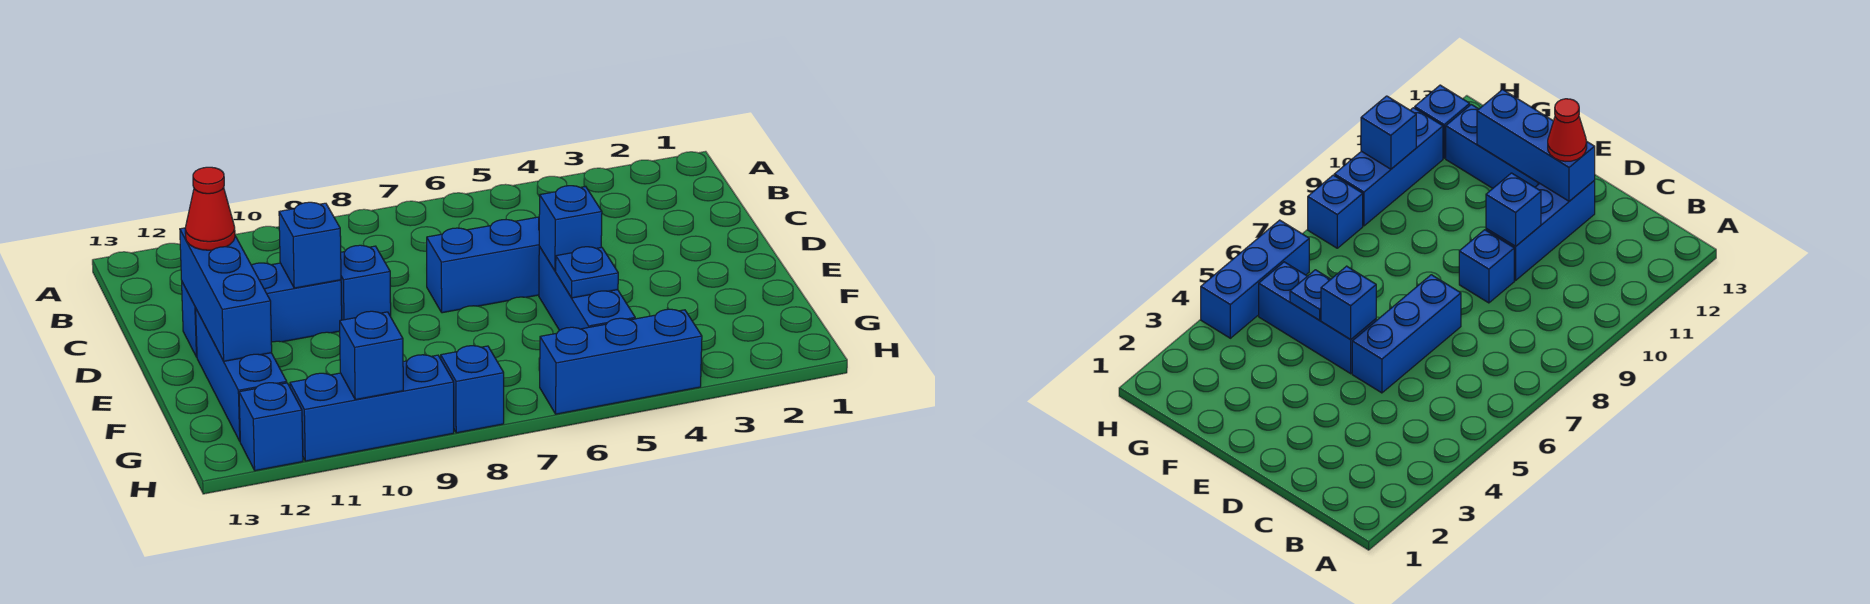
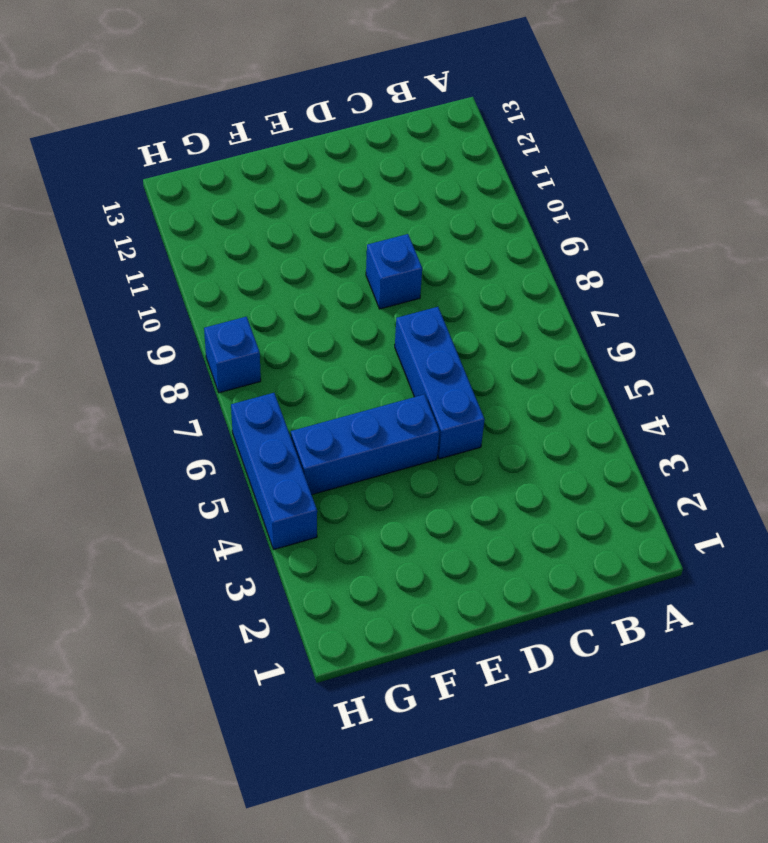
none -> blue brick D10:D12 level 1
none -> blue brick E12:G12 level 1
none -> blue brick H9:H11 level 1

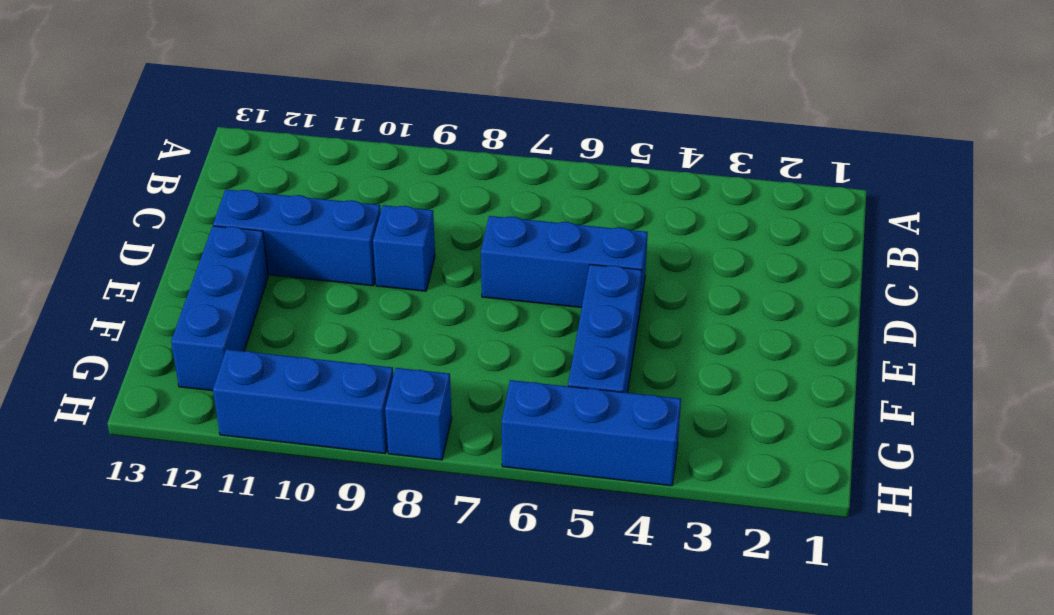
none -> blue brick H12 level 1
none -> blue brick D10 level 2
none -> blue brick D12:F12 level 2

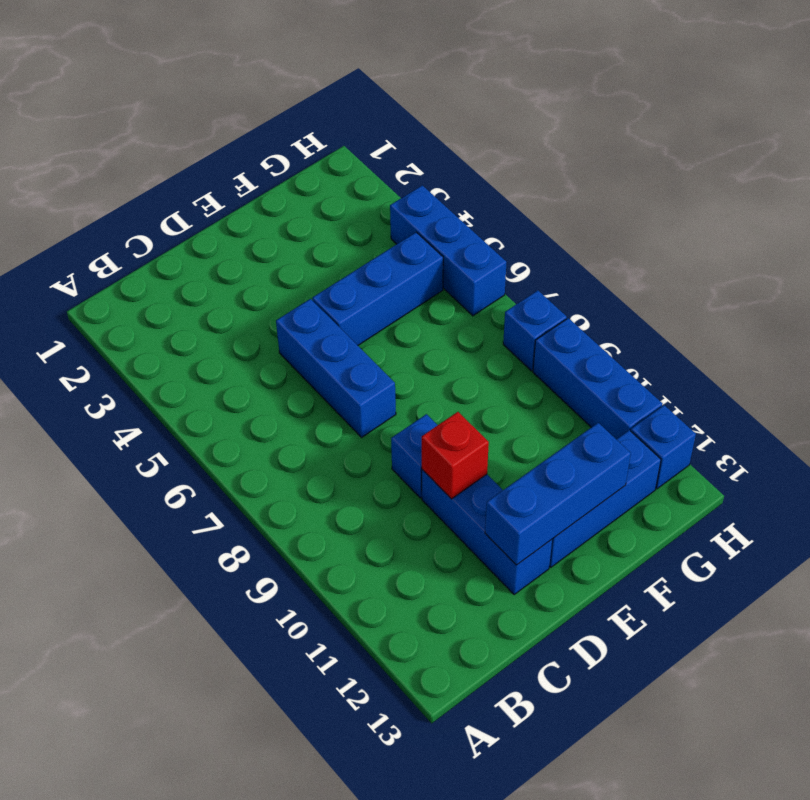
red brick D10 level 2 -> blue brick D10 level 2
none -> blue brick E5 level 2
none -> blue plate F5 level 2
none -> blue brick H10 level 2

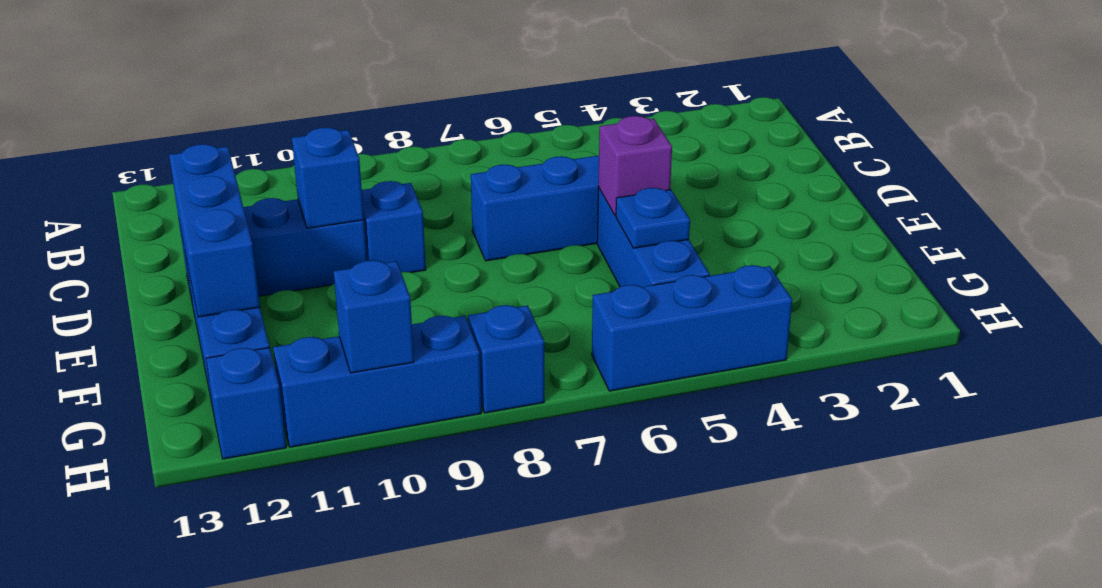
purple brick E5 level 2 -> blue brick E5 level 2
none -> red cone D12 level 3

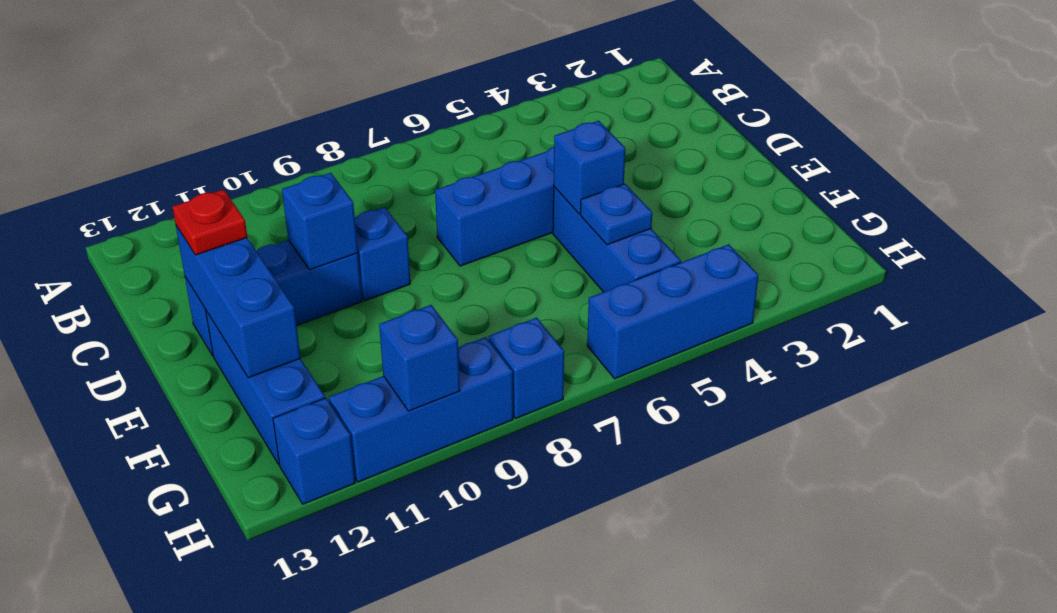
red plate D12 level 3 -> red cone D12 level 3

